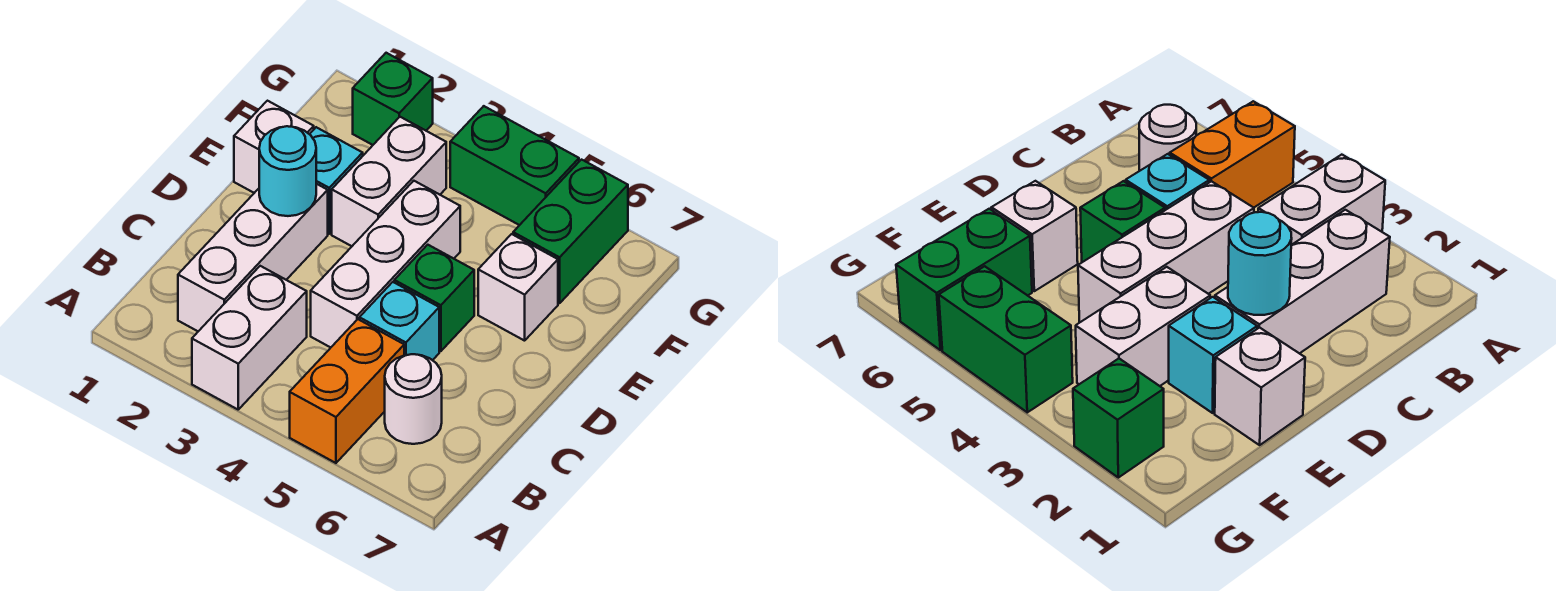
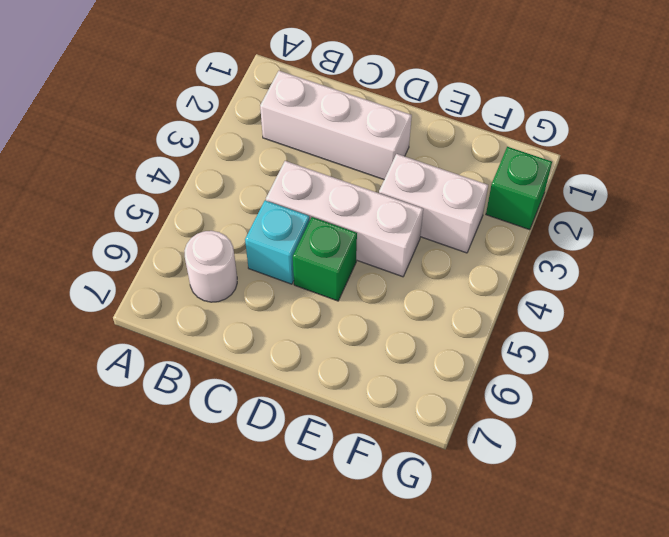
none -> white brick A3:B3 level 1
none -> orange brick A5:B5 level 1
none -> white brick E1 level 1

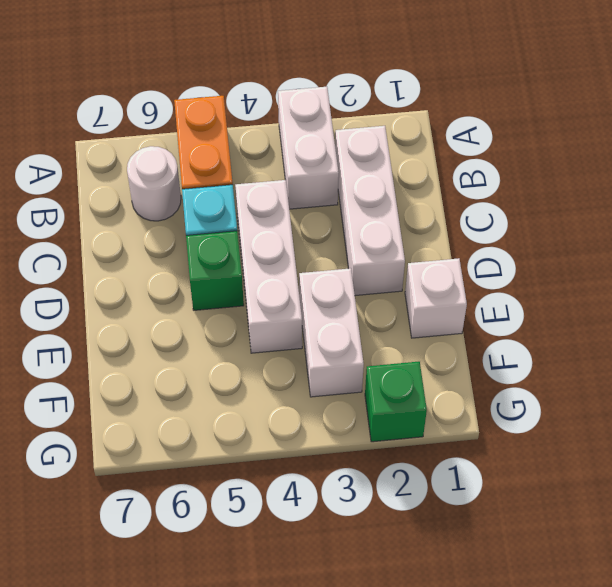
none -> cyan brick E2 level 1
none -> white brick E6 level 1
none -> green brick F6:G6 level 1

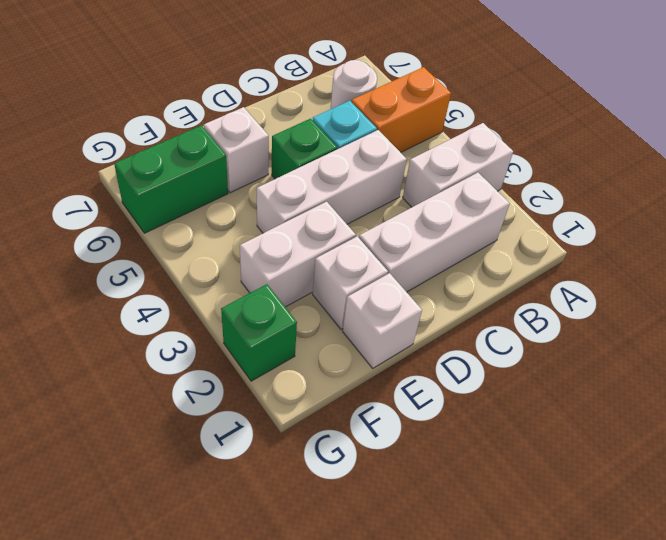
white brick E2 level 1 -> cyan brick E2 level 1
none -> green brick G4:G5 level 1
none -> cyan round brick D2 level 2

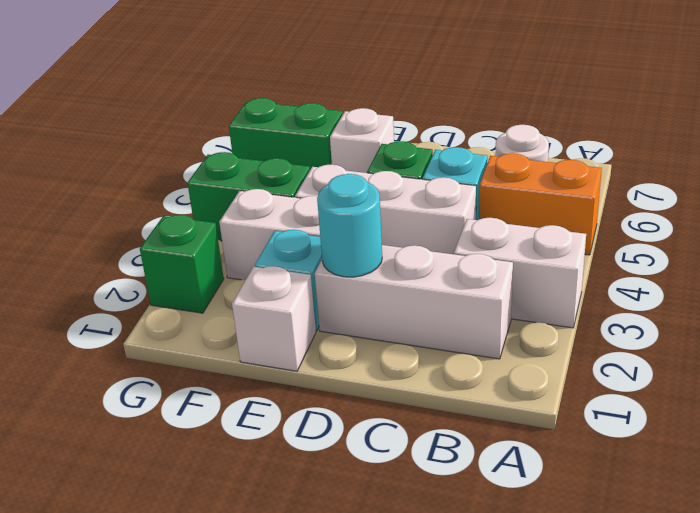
green brick F4:G4 level 1 -> green brick G4:G5 level 1

